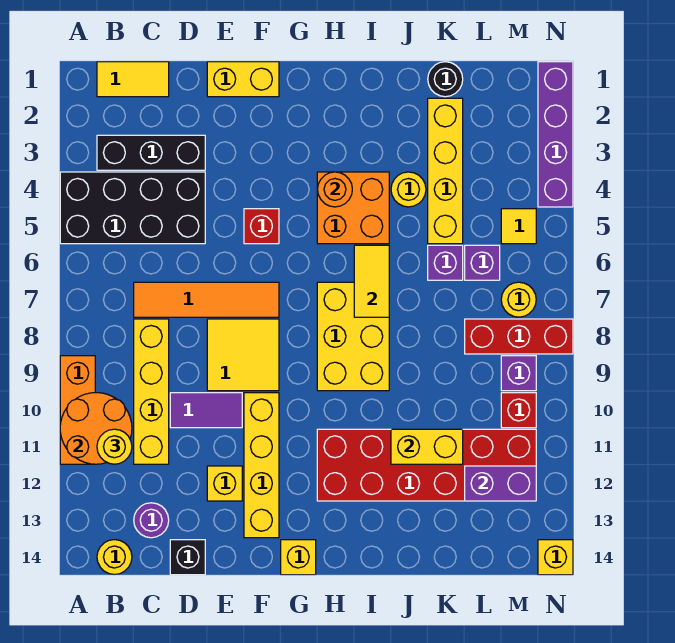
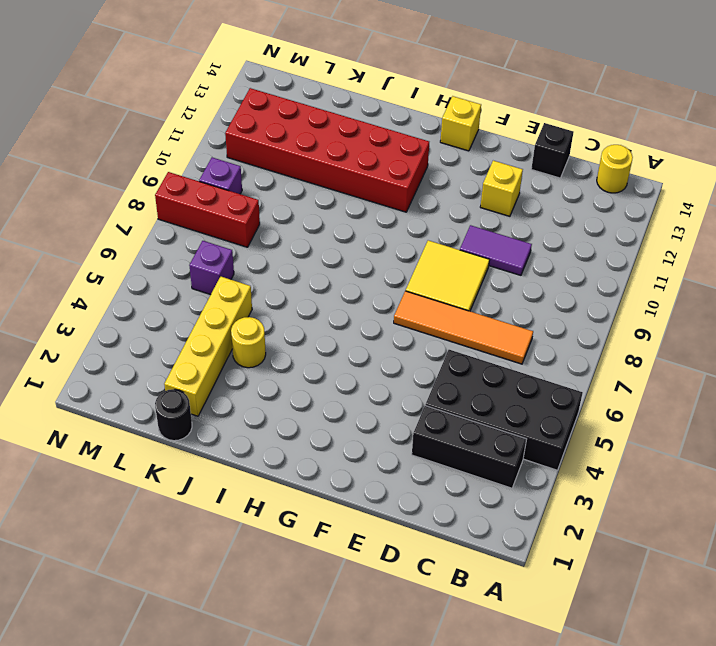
none -> orange brick A9:A11 level 1
none -> yellow tile B1:C1 level 1
none -> yellow brick C8:C11 level 1
none -> purple round brick C13 level 1

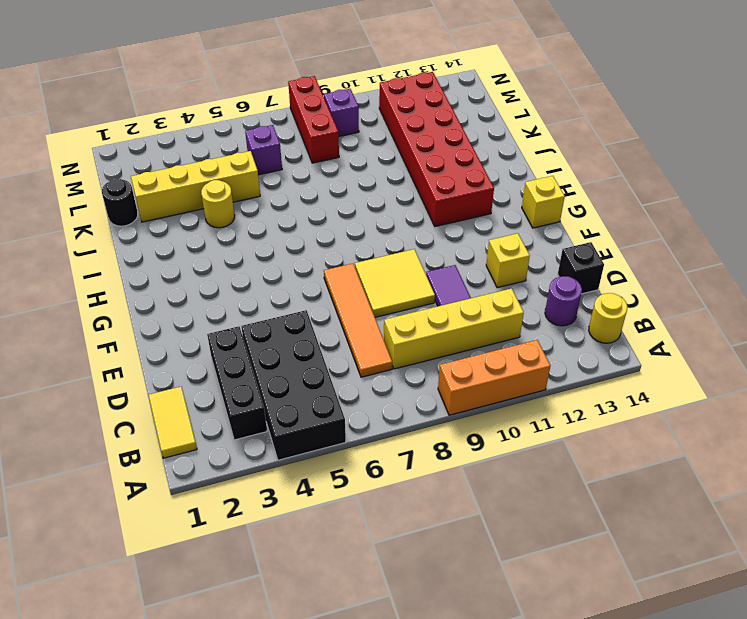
none -> yellow brick E1:F1 level 1
none -> red brick F5 level 1
none -> yellow brick F10:F13 level 1
none -> orange brick H4:I5 level 1

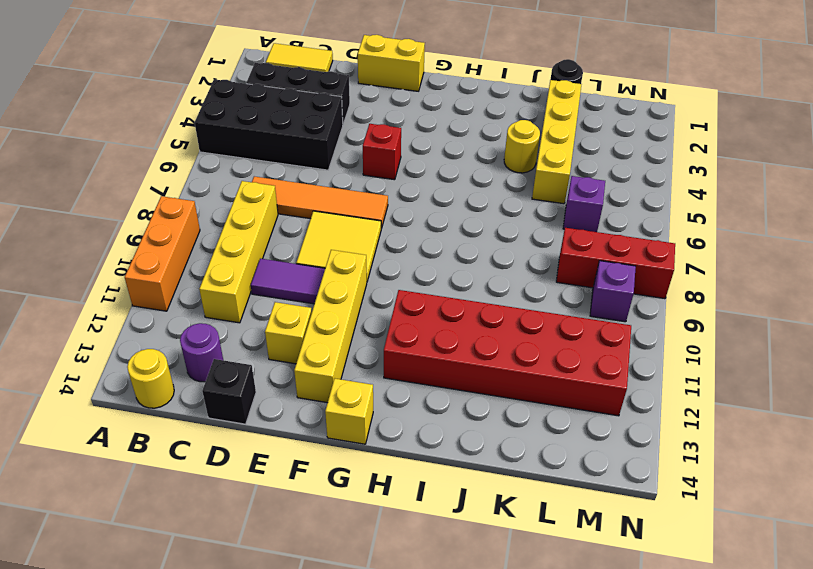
none -> orange brick H4:I5 level 1
none -> yellow brick H7:I9 level 1
none -> purple brick K6 level 1
none -> yellow tile M5 level 1

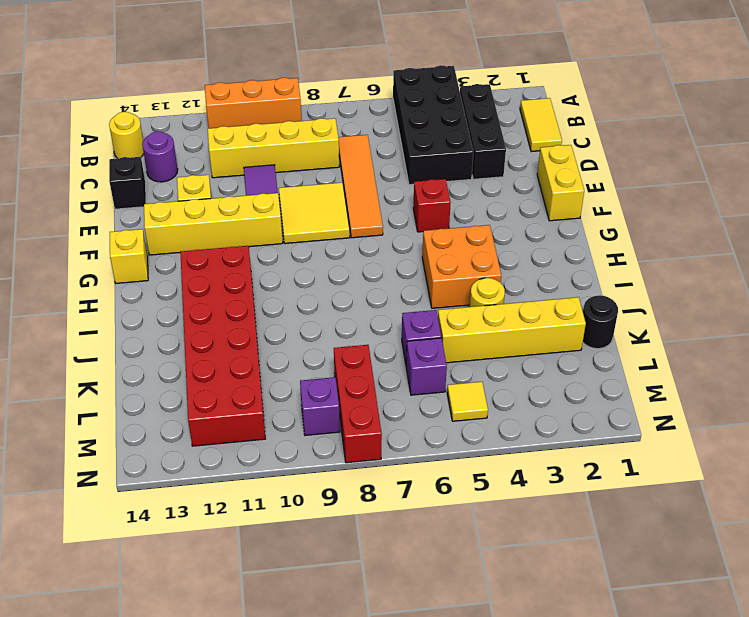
none -> yellow brick H7:I9 level 1
none -> yellow round brick M7 level 1
none -> red brick M10 level 1
none -> purple brick N1:N4 level 1

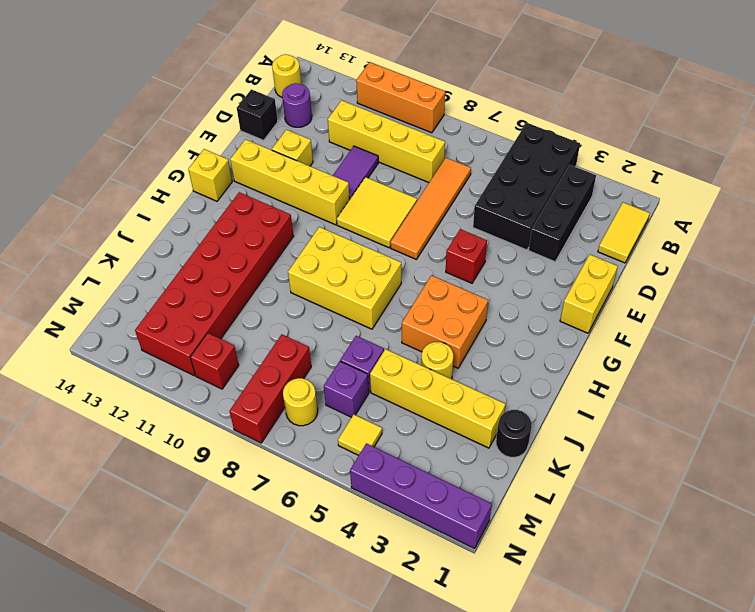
none -> purple brick M9 level 1
none -> yellow brick N14 level 1
none -> orange round brick A10:B11 level 2
none -> orange round brick H4 level 2

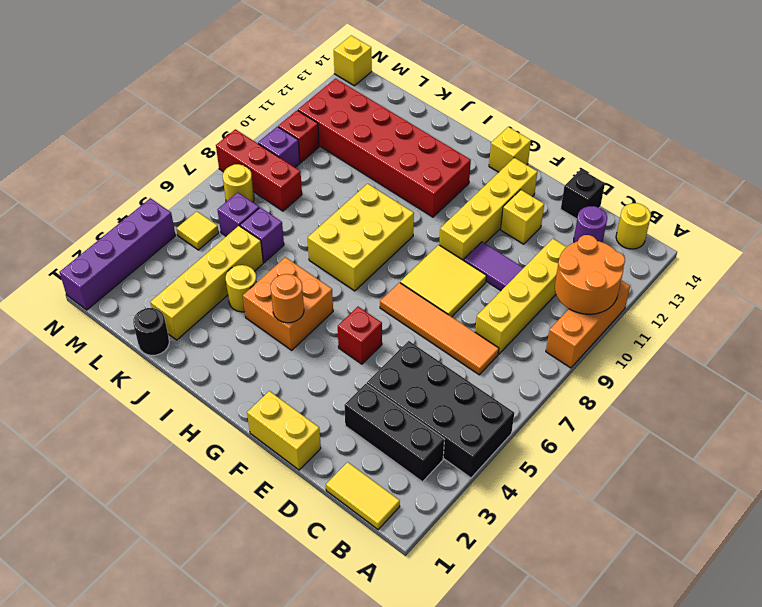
none -> yellow tile I6:I7 level 2
none -> yellow brick J11:K11 level 2
none -> purple brick L12:M12 level 2
none -> yellow round brick B11 level 3

